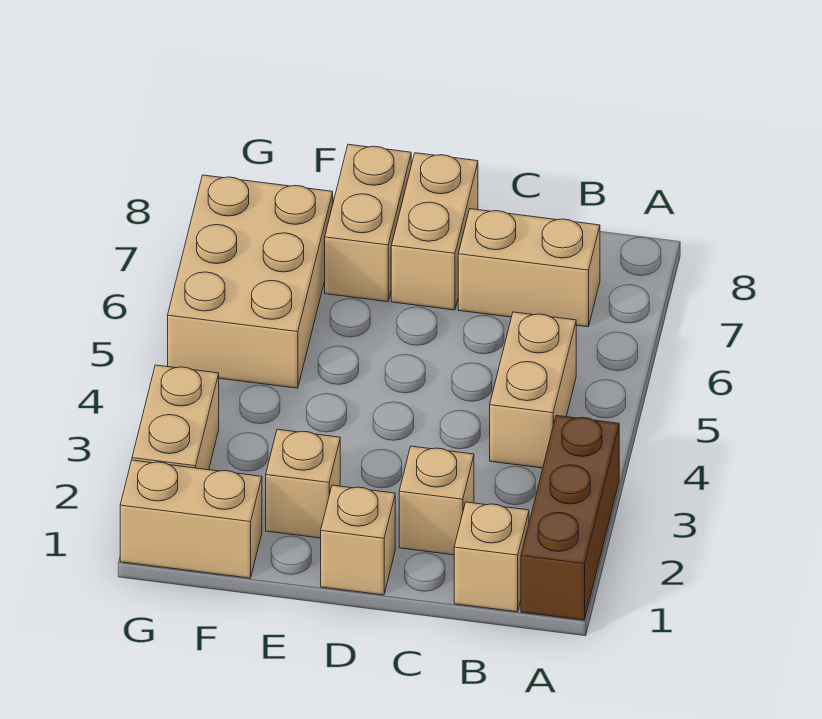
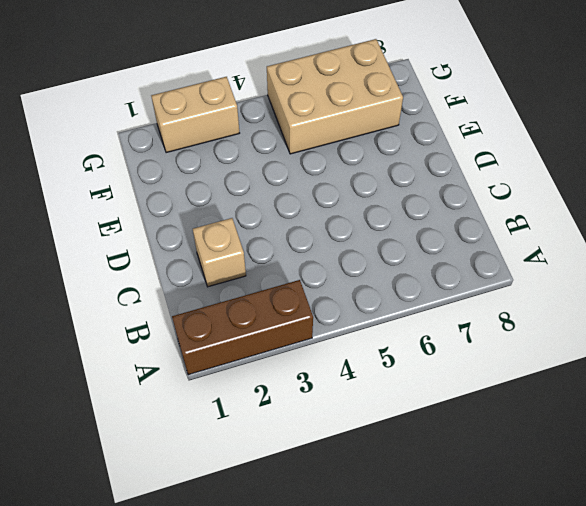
none -> tan brick B1 level 1
none -> tan brick B4:B5 level 1
none -> tan brick B7:C7 level 1

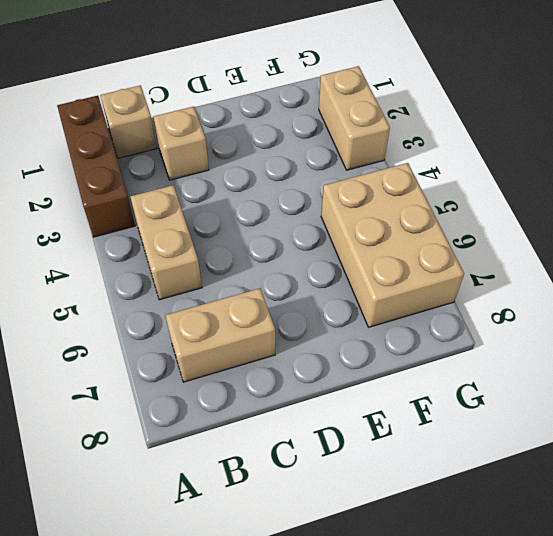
none -> tan brick D1 level 1
none -> tan brick D7:D8 level 1
none -> tan brick E2 level 1

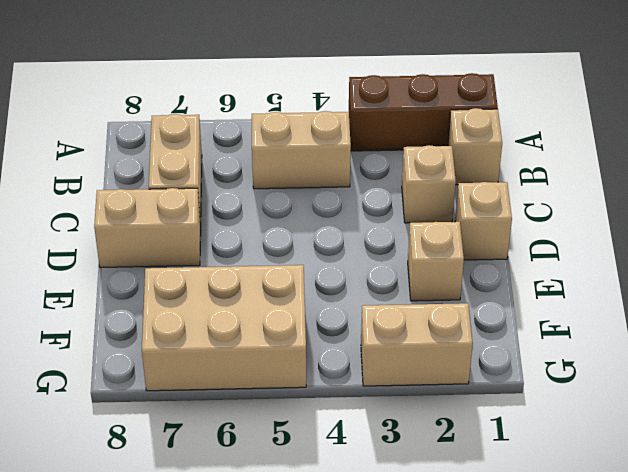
none -> tan brick E7:E8 level 1
none -> tan brick F1:G1 level 1

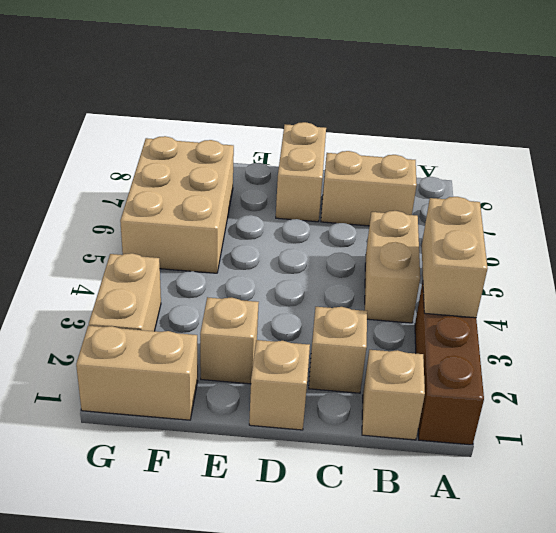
tan brick A3:A4 level 2 -> tan brick E7:E8 level 1

